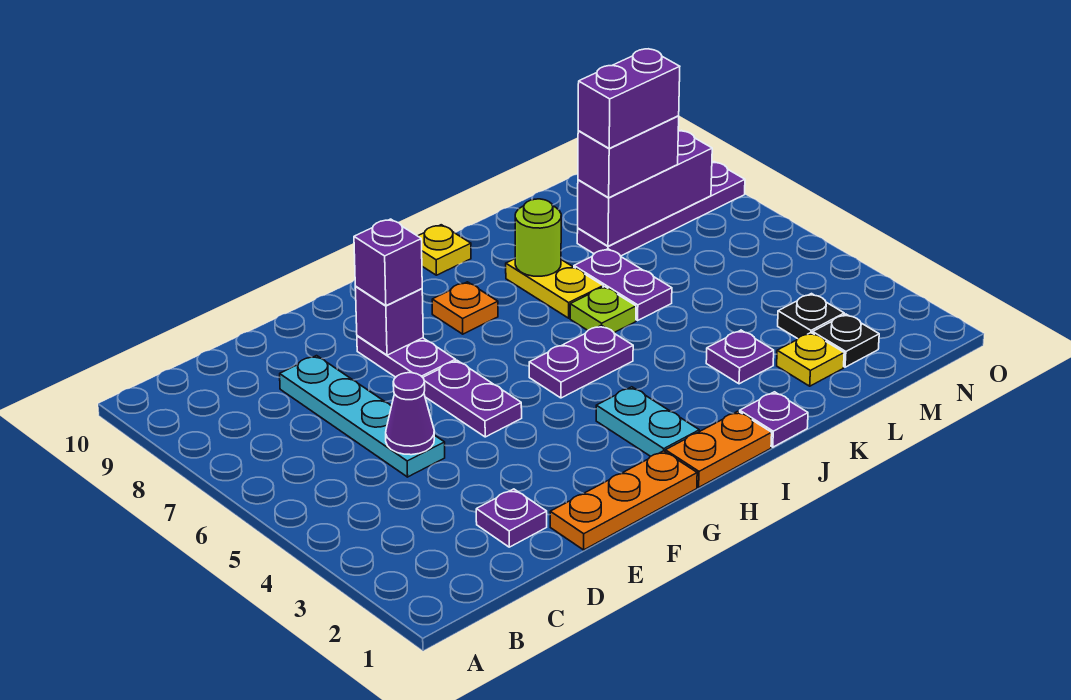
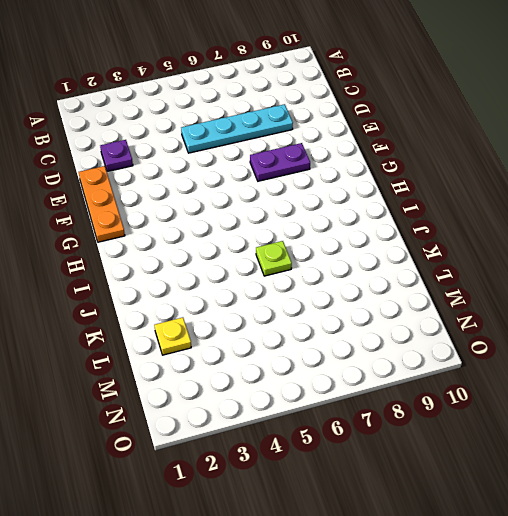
none -> purple plate F5:F6 level 1
none -> orange plate H1:I1 level 1
none -> cyan plate H2:H3 level 1

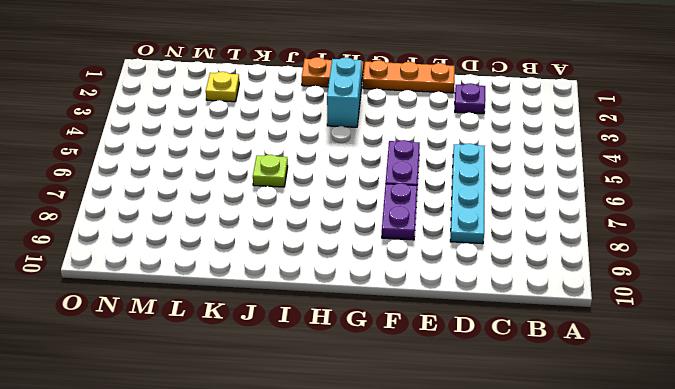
cyan brick H2:H3 level 1 -> cyan plate H2:H3 level 1
none -> purple plate H5:I5 level 1
none -> orange plate H8 level 1
none -> yellow plate I10 level 1

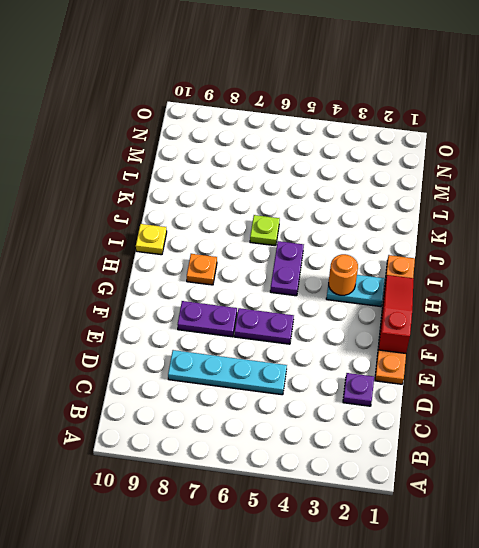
red slope F1:H1 level 2 top F -> none
orange round brick H3 level 2 -> none
none -> purple plate J1 level 1
none -> yellow plate J7:J8 level 1
none -> purple plate K3 level 1

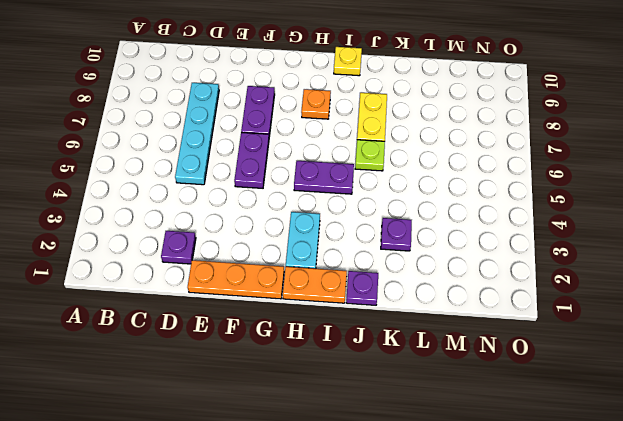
none -> purple plate K6:K7 level 1
none -> yellow plate L2 level 1
none -> purple plate L8:O8 level 1

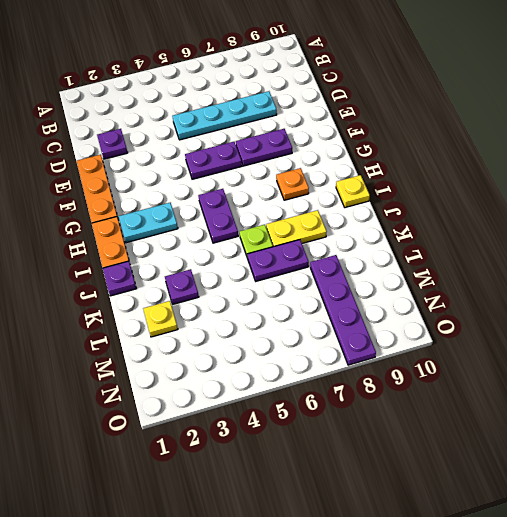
none -> black plate M2 level 1
none -> black plate M3 level 1
none -> purple cone D5 level 2

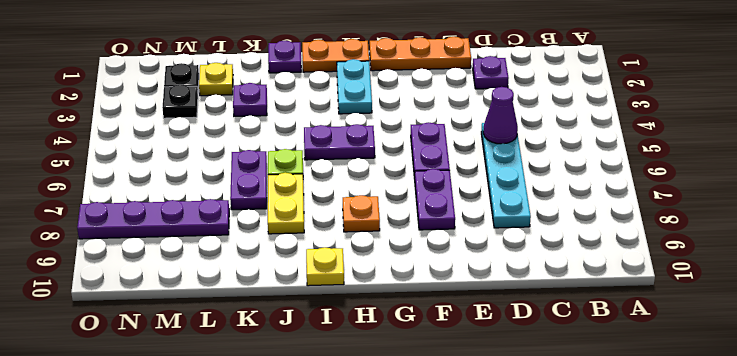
none -> purple brick F8 level 2
none -> lime round brick J8 level 2
none -> purple brick L8:N8 level 2

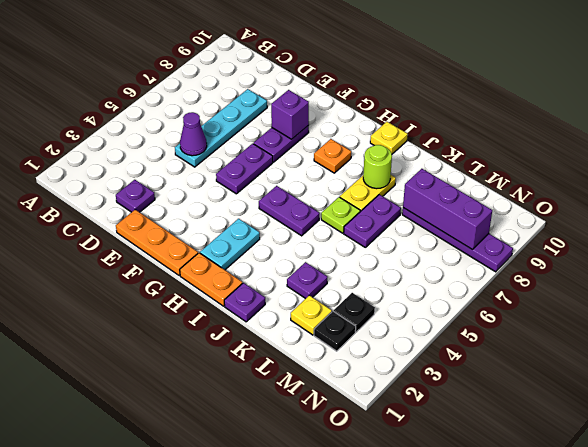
none -> purple brick F8 level 3
none -> purple brick L8:M8 level 3
none -> purple brick L8:M8 level 4

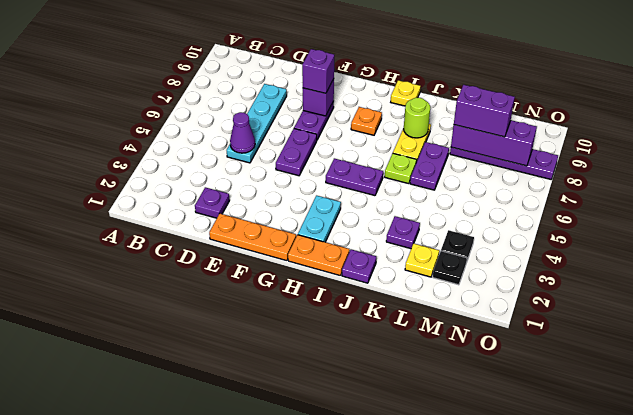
none -> purple brick L8:M8 level 4

